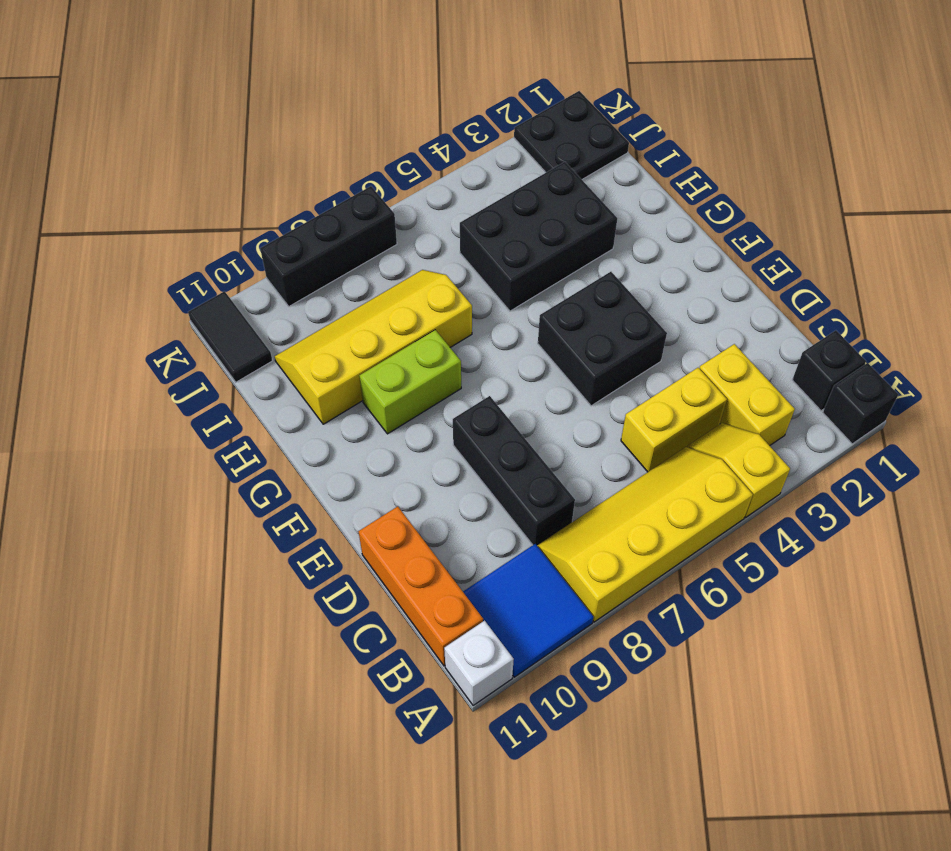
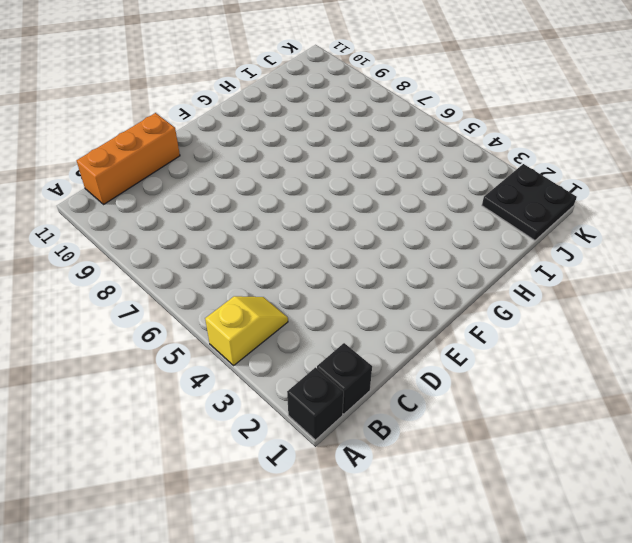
none -> yellow slope A5:B8 level 1 top A
none -> blue tile A9:B10 level 1
none -> white brick A11 level 1

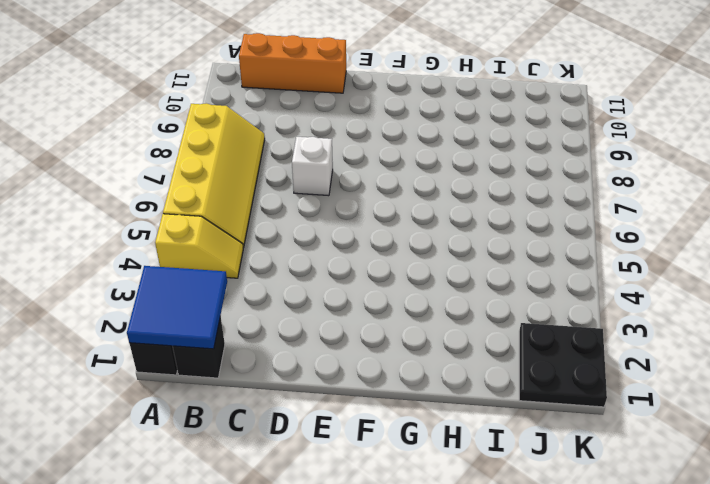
blue tile A1:B2 level 2 -> blue tile A9:B10 level 1
white brick D7 level 1 -> white brick A11 level 1
none -> yellow brick B3:C3 level 1
none -> yellow brick C4:C5 level 1
none -> black brick C8:E8 level 1

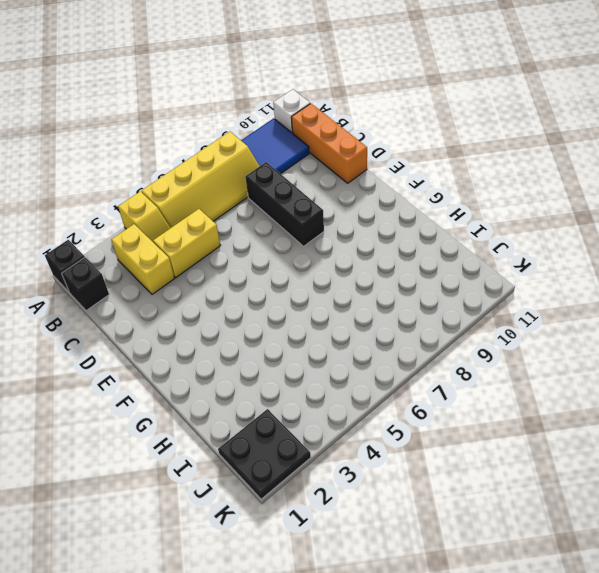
none -> black brick E4:F5 level 1
none -> lime brick G8:G9 level 1
none -> black brick H3:I5 level 1

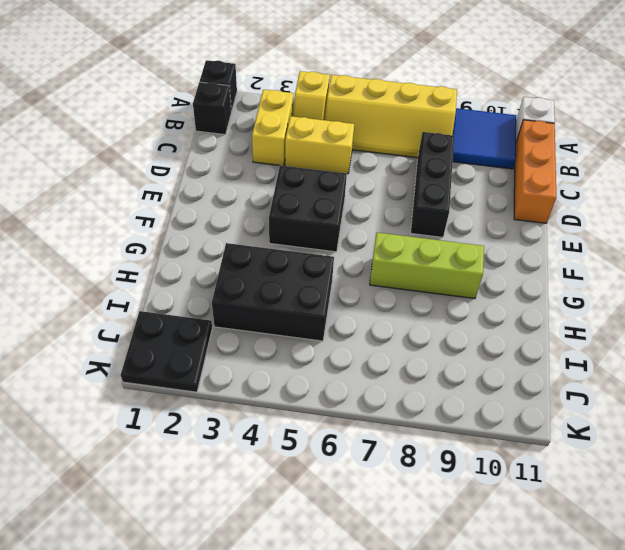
lime brick G7:G9 level 1 -> lime brick G8:G9 level 1
none -> yellow slope H7:I10 level 1 top H
none -> black tile J11:K11 level 1
none -> black brick K7:K9 level 1

